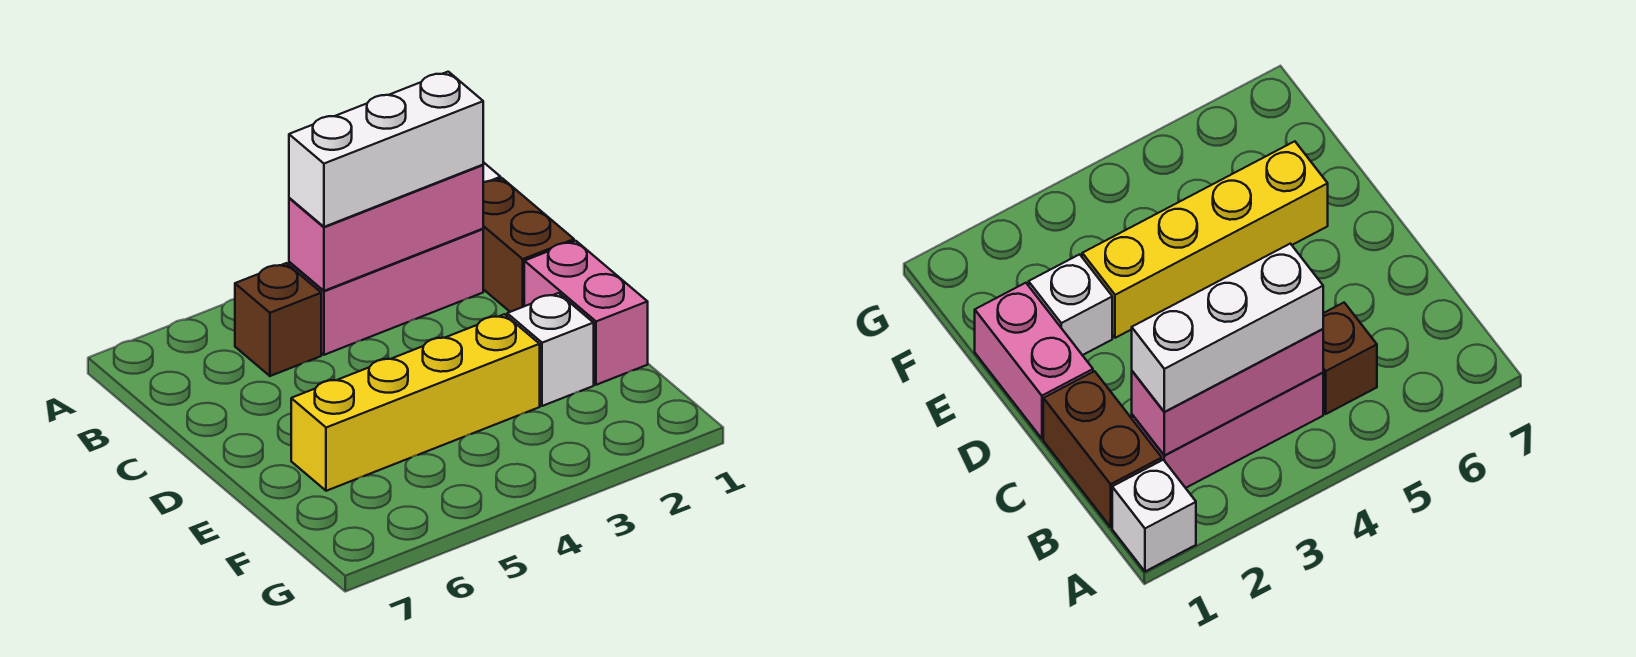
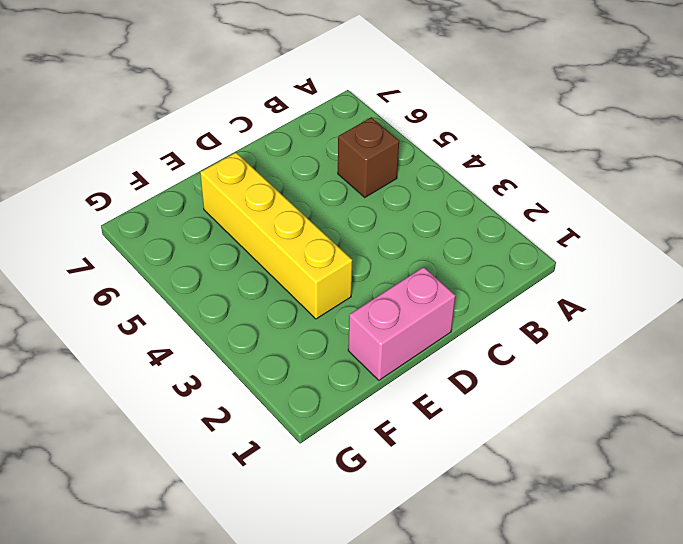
none -> white brick A1 level 1
none -> brown brick B1:C1 level 1

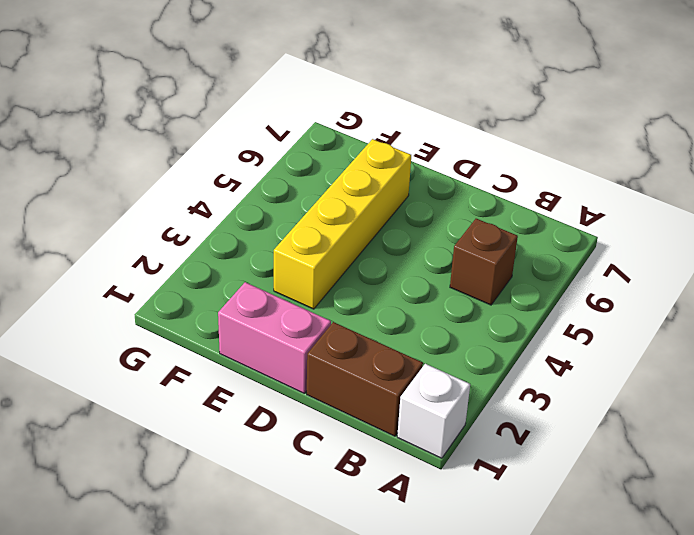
none -> pink brick B2:B4 level 1
none -> white brick E2 level 1

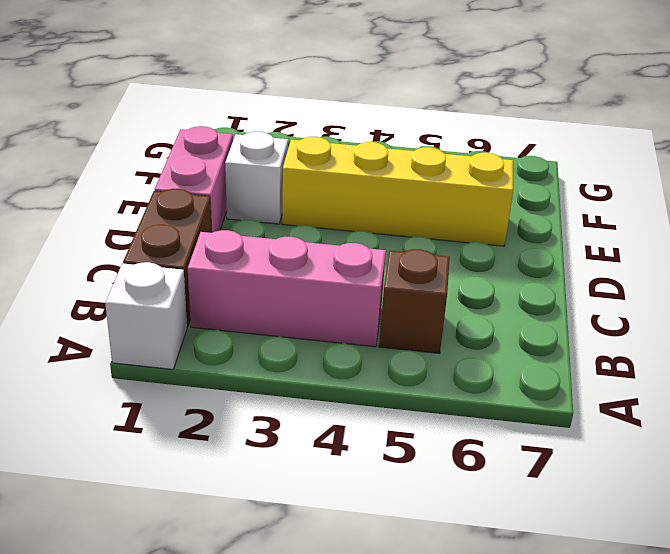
none -> pink brick B2:B4 level 2
none -> white brick B2:B4 level 3

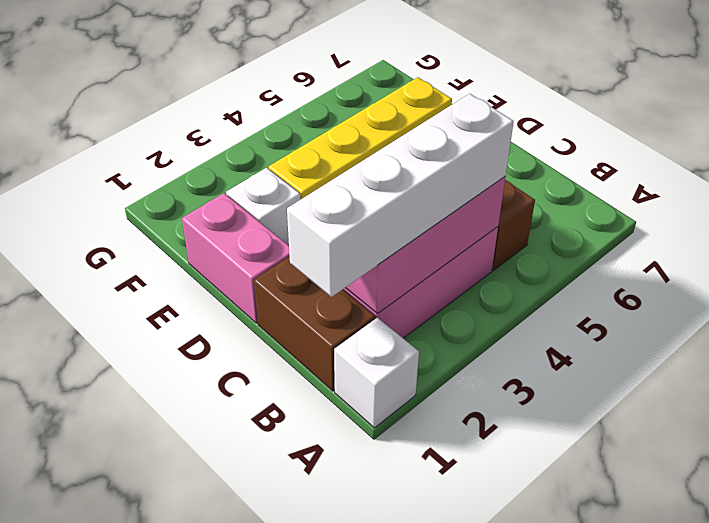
white brick B1:B4 level 3 -> white brick B2:B4 level 3

